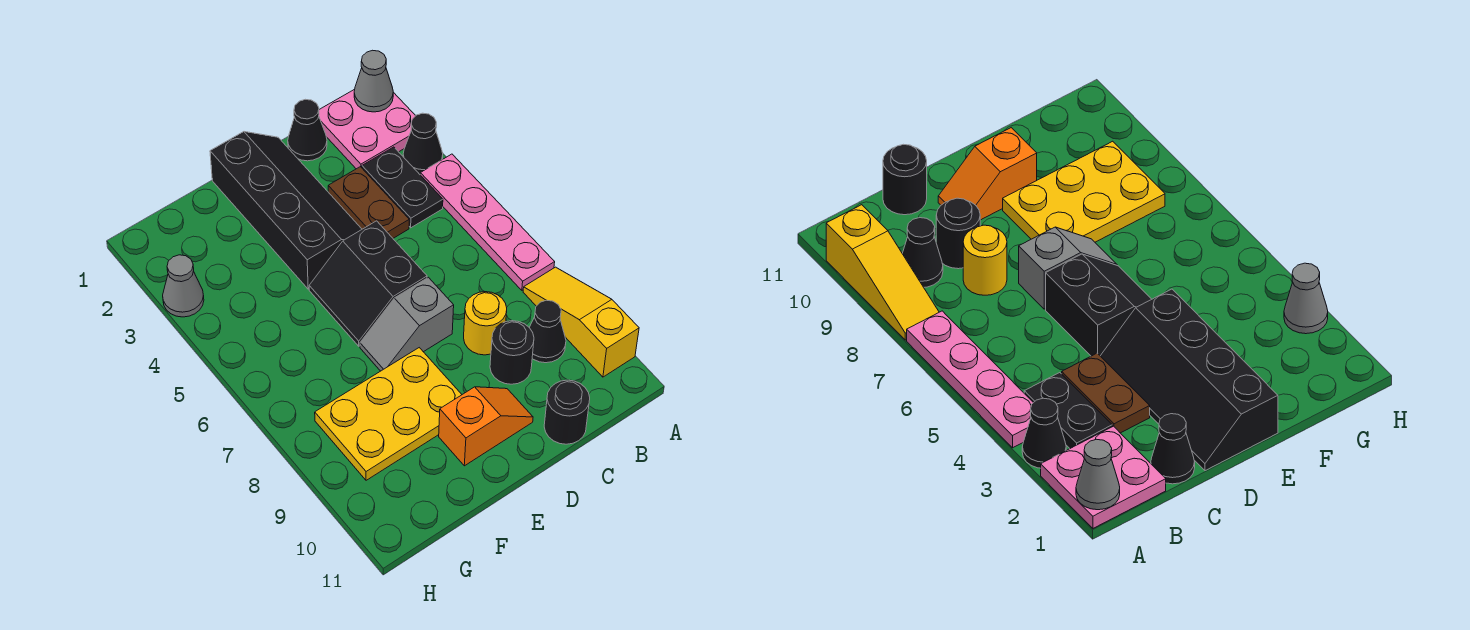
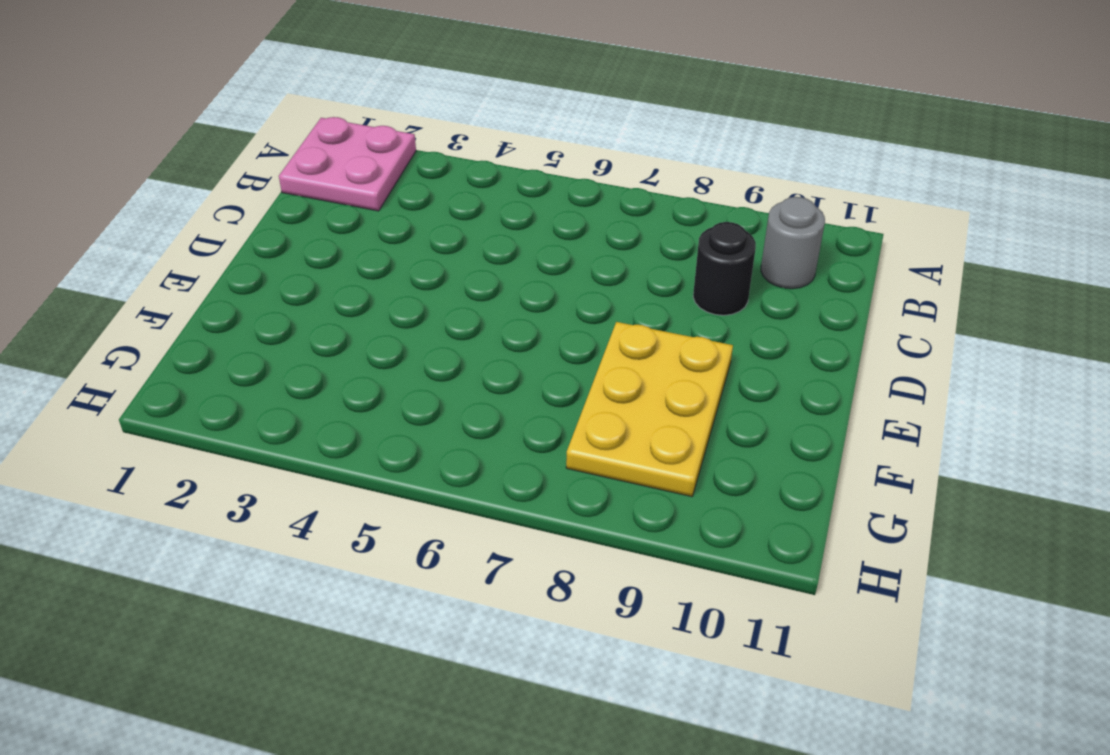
grey round brick B10 level 1 -> none
none -> black cone A3 level 1
none -> pink plate A4:A7 level 1
none -> yellow slope A8:A10 level 1 top 10

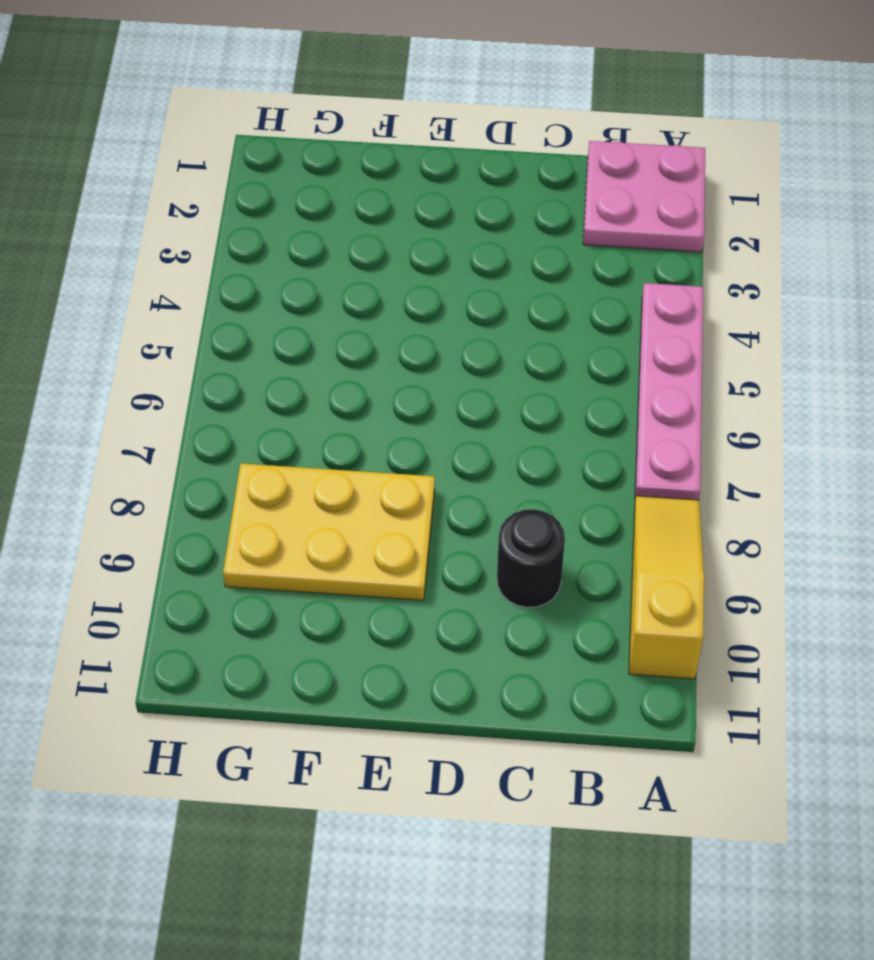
none -> black cone A3 level 1
none -> black plate B3:B4 level 1
none -> black cone B9 level 1

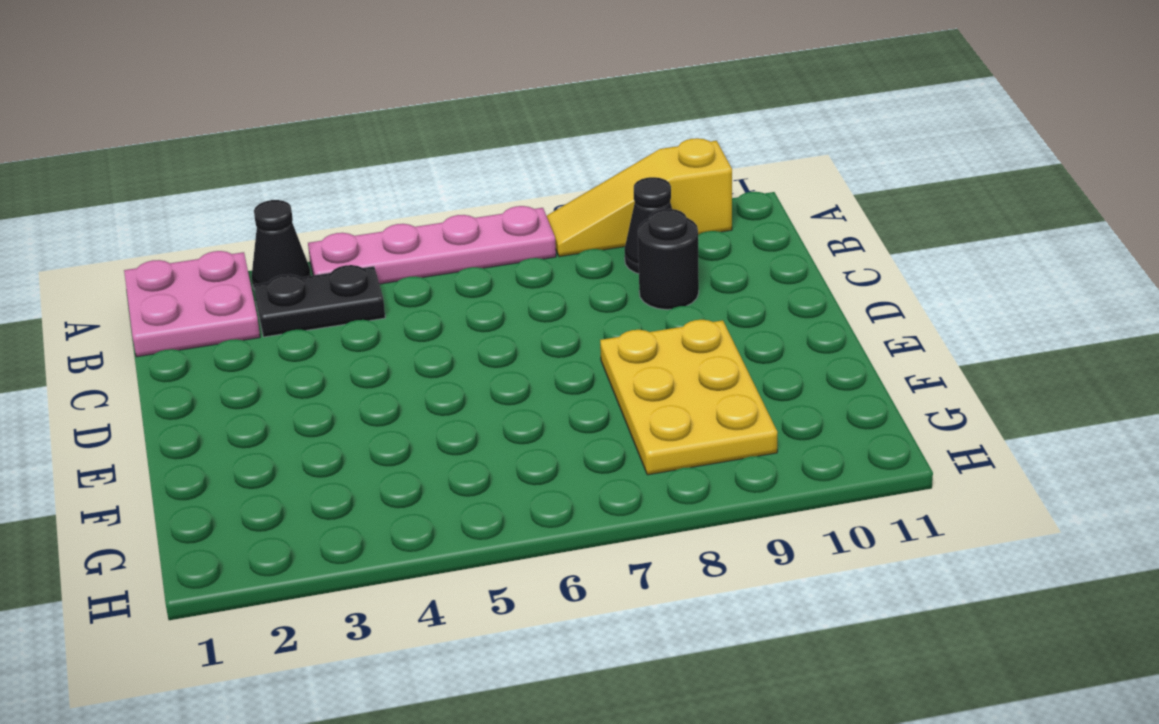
none -> black cone C1 level 1
none -> brown plate C3:C4 level 1
none -> yellow round brick C8 level 1

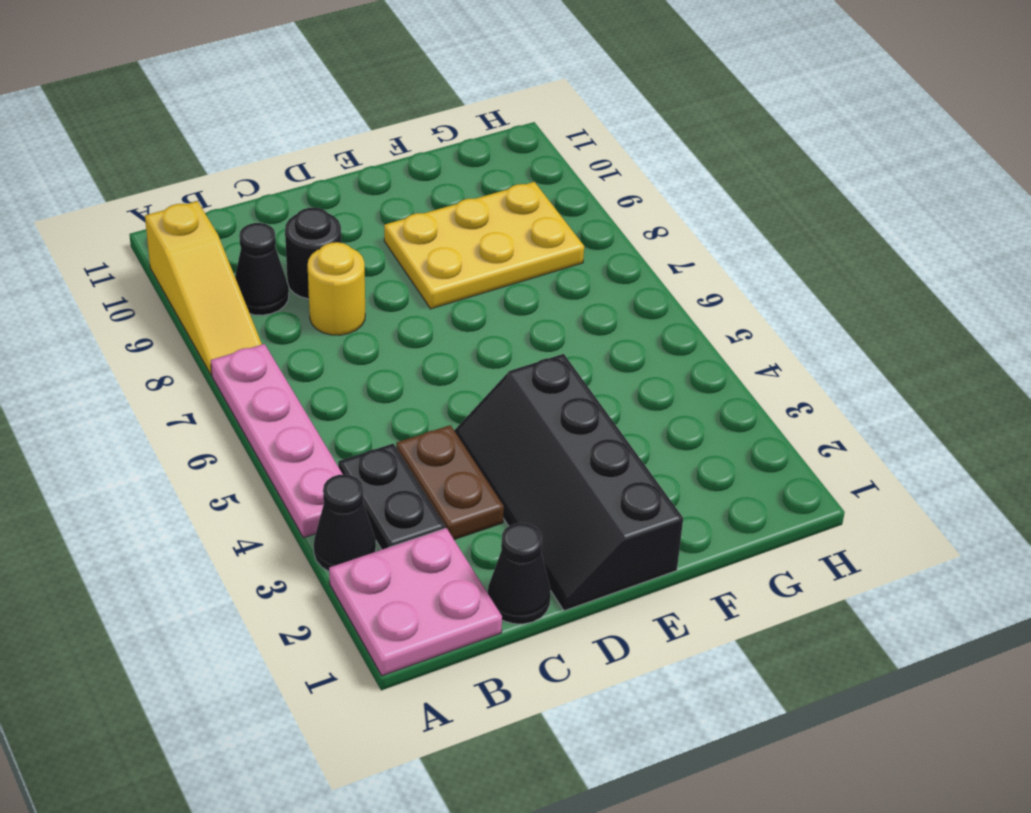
none -> black round brick C11 level 1
none -> black slope D5:E6 level 1 top D
none -> grey slope D7:E7 level 1 top D

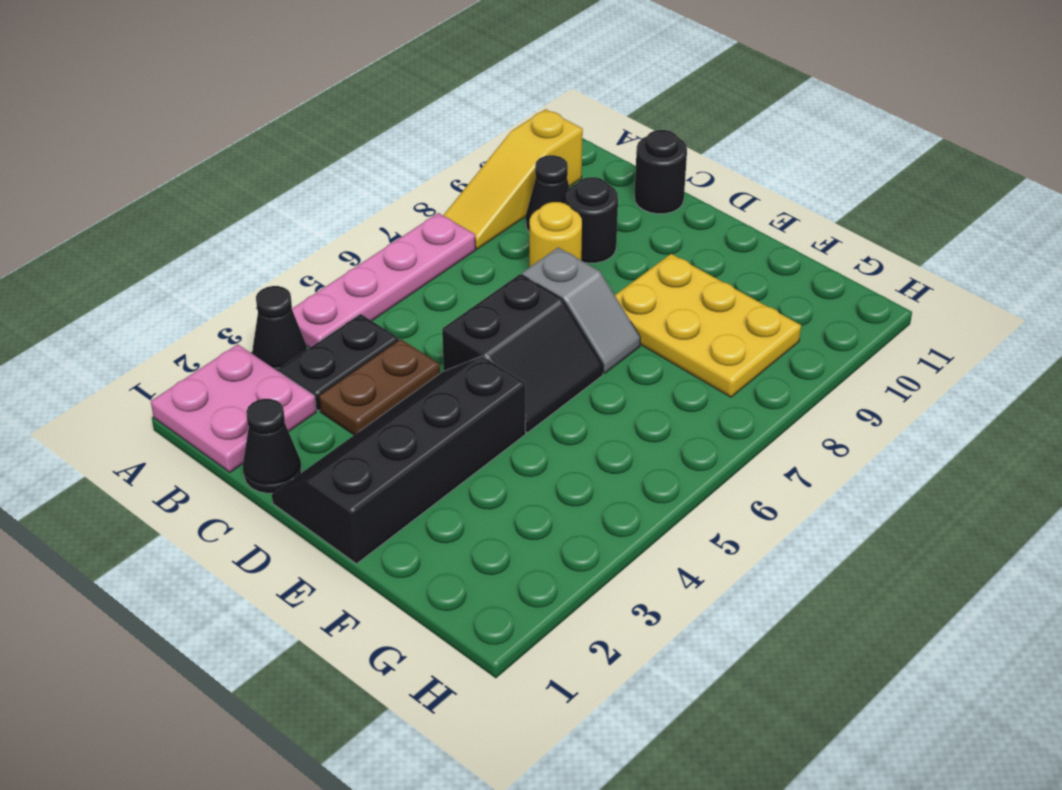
none -> orange slope D10:E10 level 1 top E
none -> grey cone H3 level 1
none -> grey cone A1 level 2

